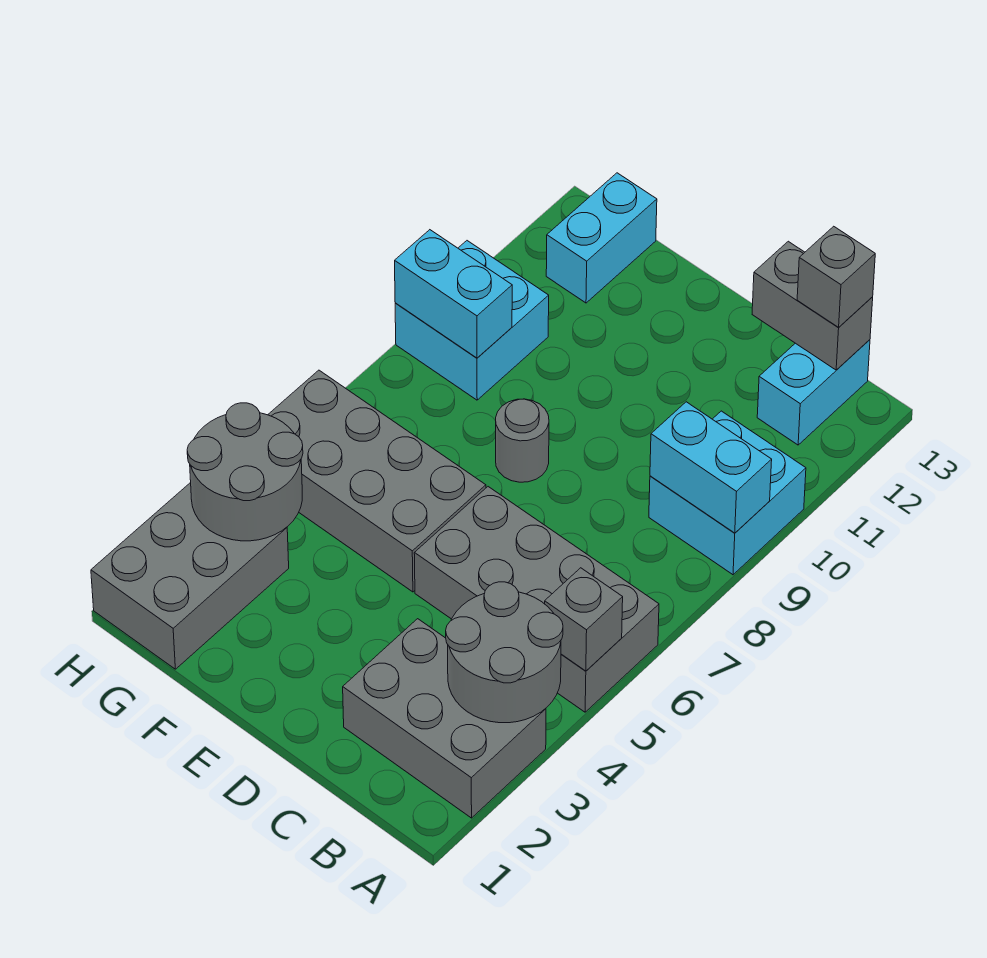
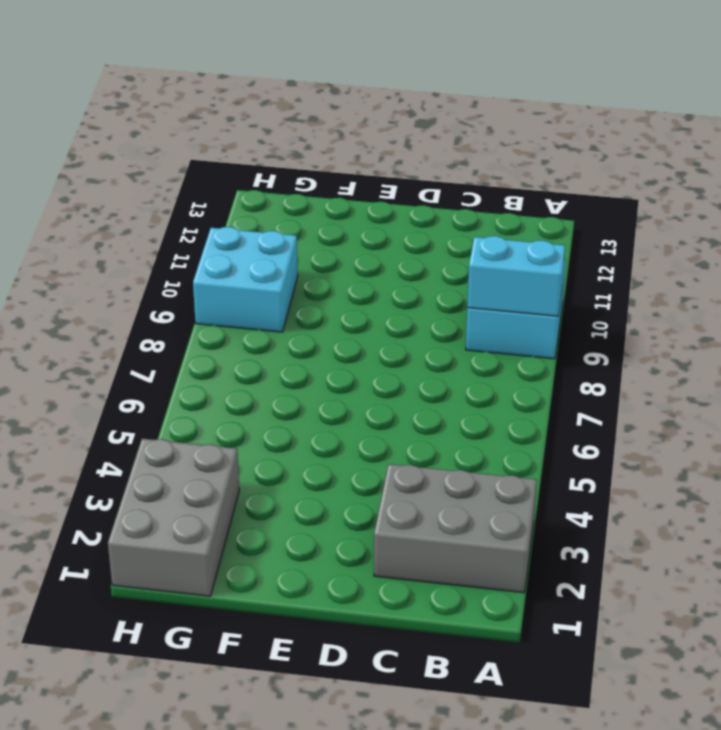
none -> grey brick A5:D6 level 1
none -> cyan brick B12:B13 level 1
none -> grey brick E5:H6 level 1

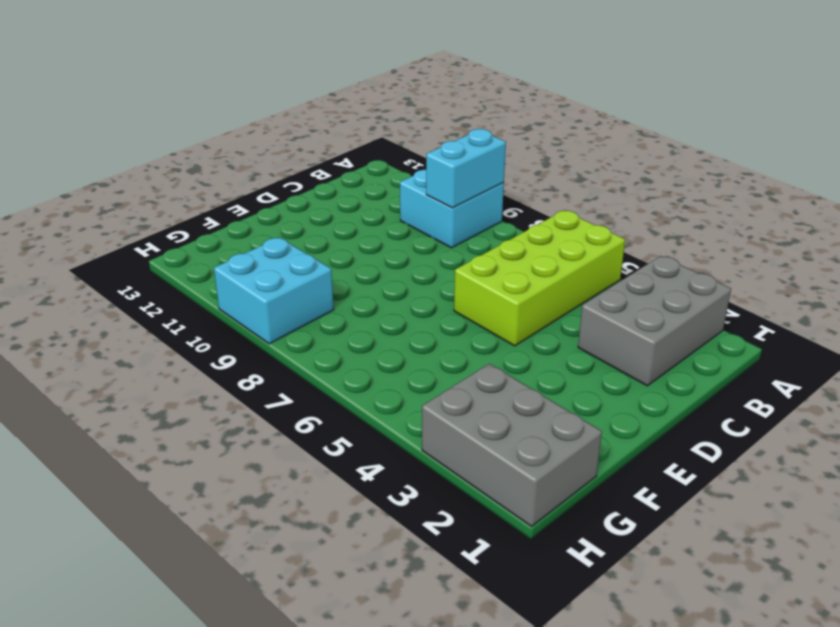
lime brick A5:D6 level 1 -> grey brick A5:D6 level 1
none -> cyan brick B12:B13 level 1
none -> grey brick E5:H6 level 1
none -> grey round brick E8 level 1

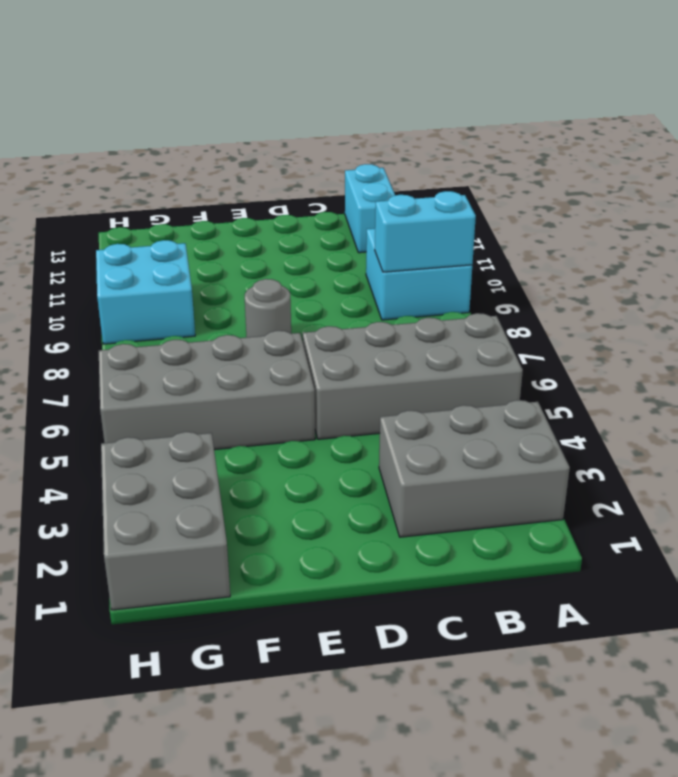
none -> cyan brick G12:G13 level 1
none -> grey round brick A3:B4 level 2
none -> grey brick A5 level 2

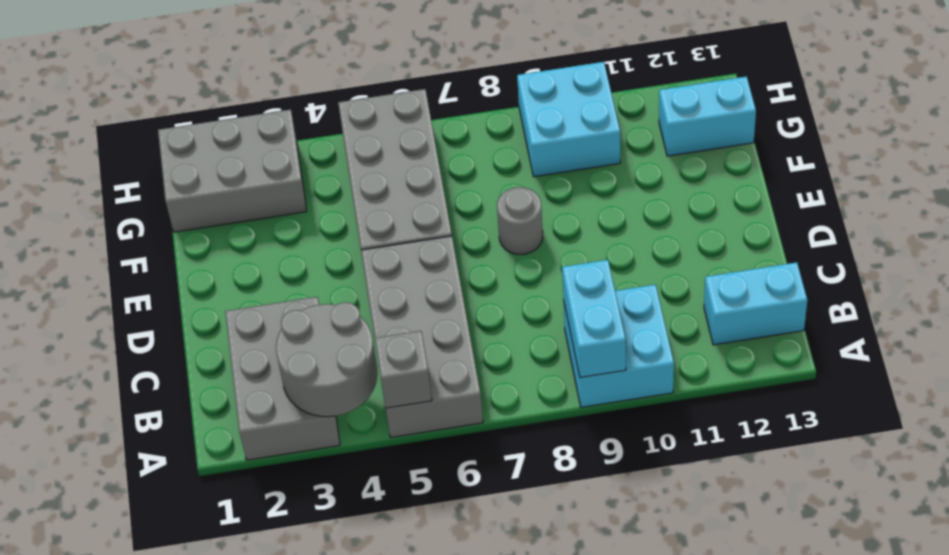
none -> grey brick B13:C13 level 2
none -> grey round brick G3:H4 level 2
none -> cyan brick G9:H9 level 2

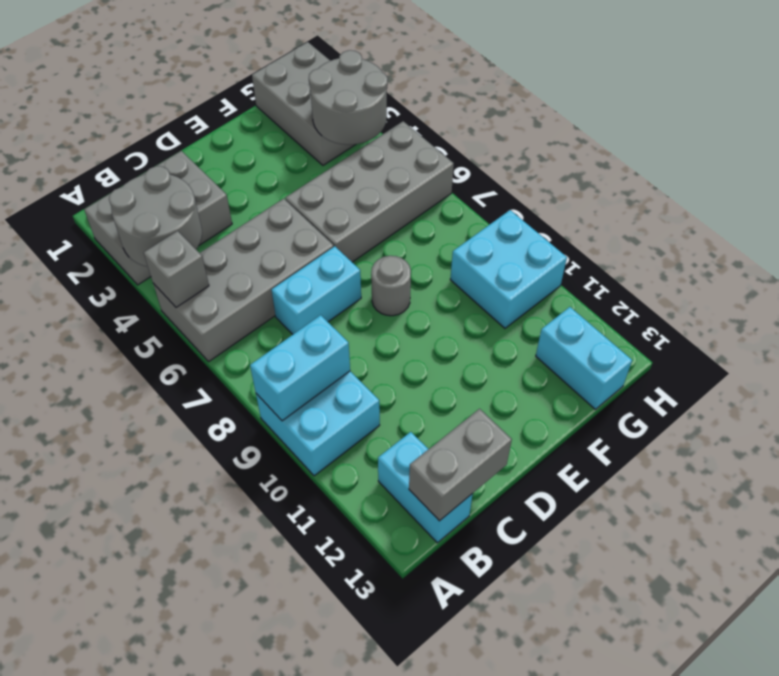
cyan brick C7:D7 level 1 -> cyan brick G9:H9 level 2
none -> grey brick B13 level 3

